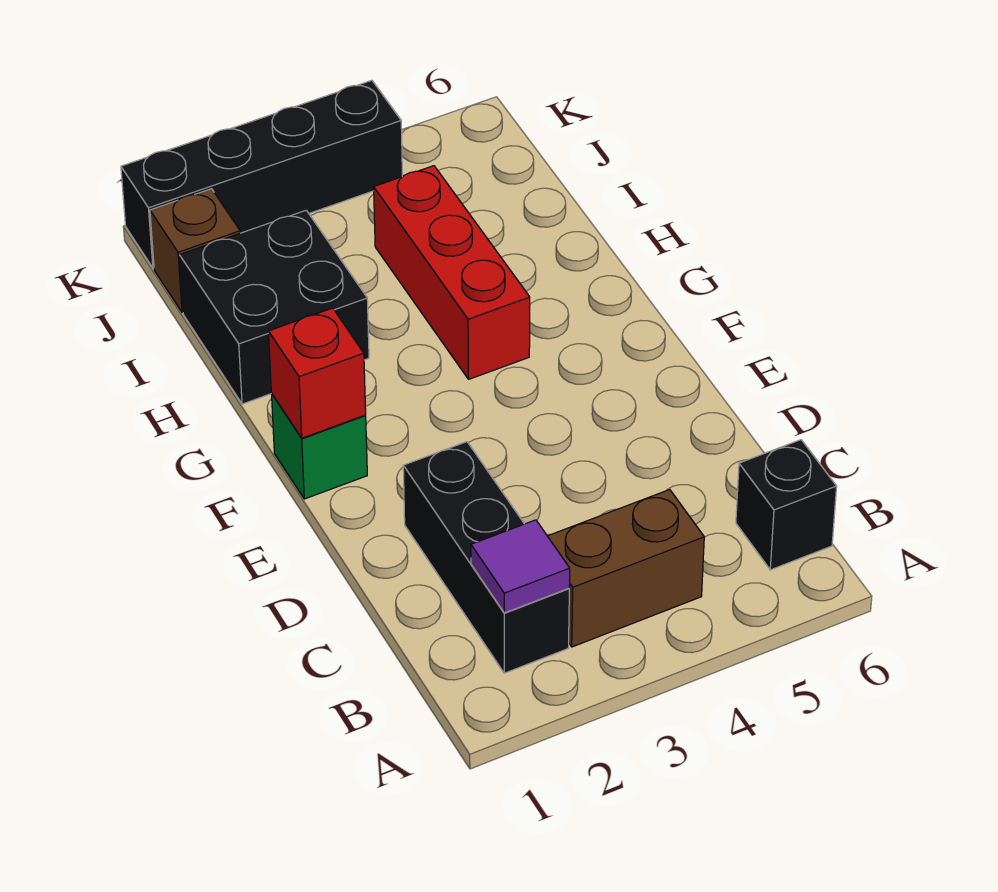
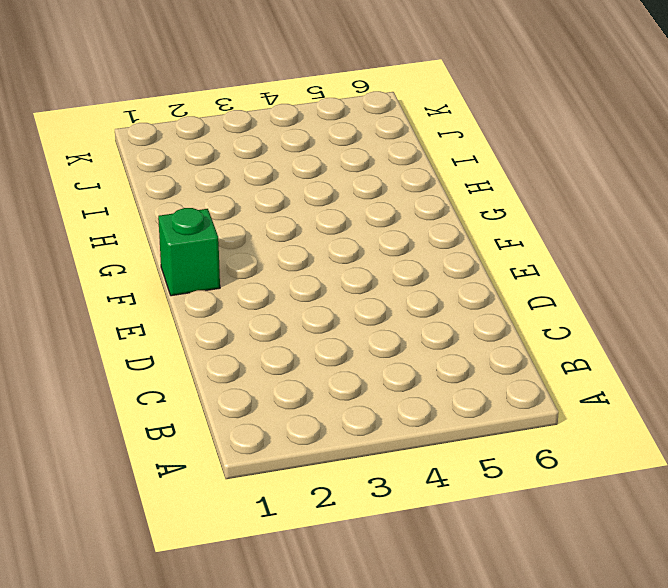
none -> black brick B2:D2 level 1
none -> brown brick B3:B4 level 1

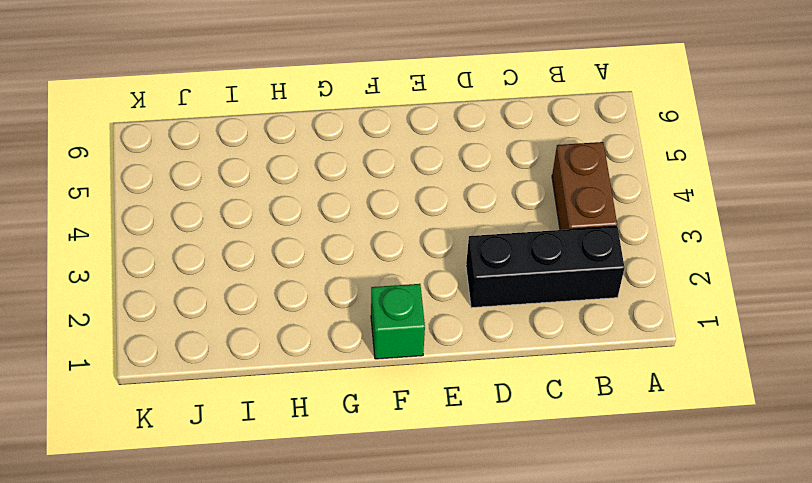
none -> black brick B6 level 1
none -> red brick G4:I4 level 1

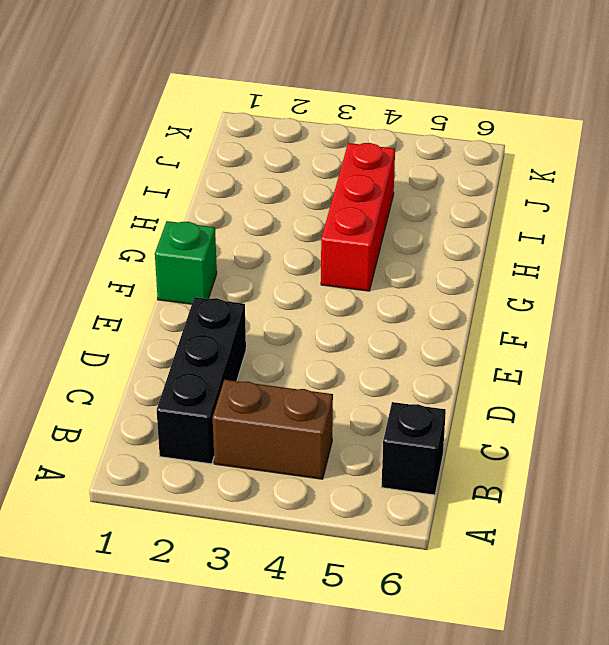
none -> black brick H1:I2 level 1
none -> brown brick J1 level 1

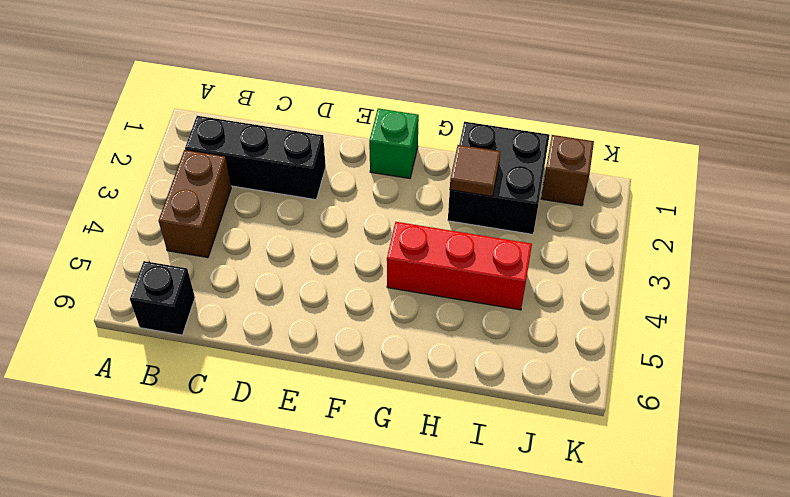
brown tile H2 level 2 -> none
none -> black brick K1:K4 level 1
none -> purple tile B2 level 2

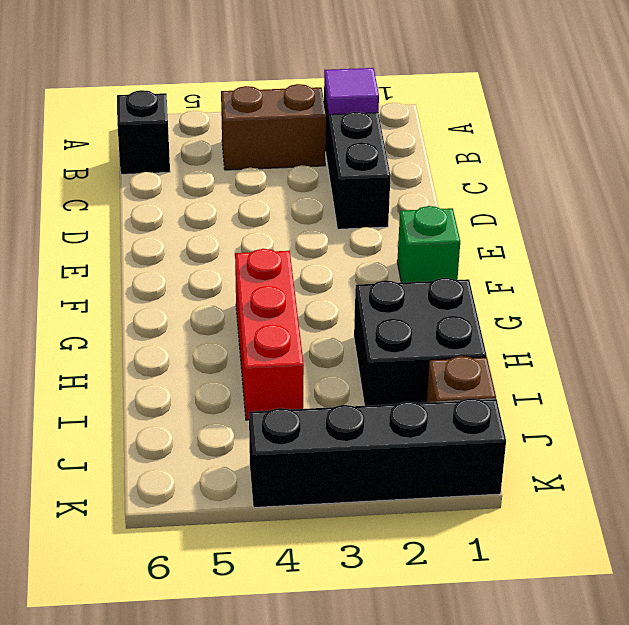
none -> red brick F1 level 2

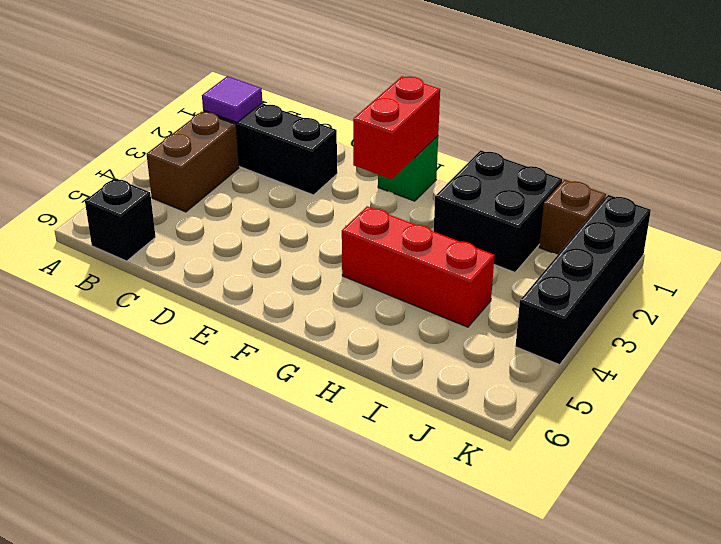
red brick F1:F2 level 2 -> red brick F1 level 2

